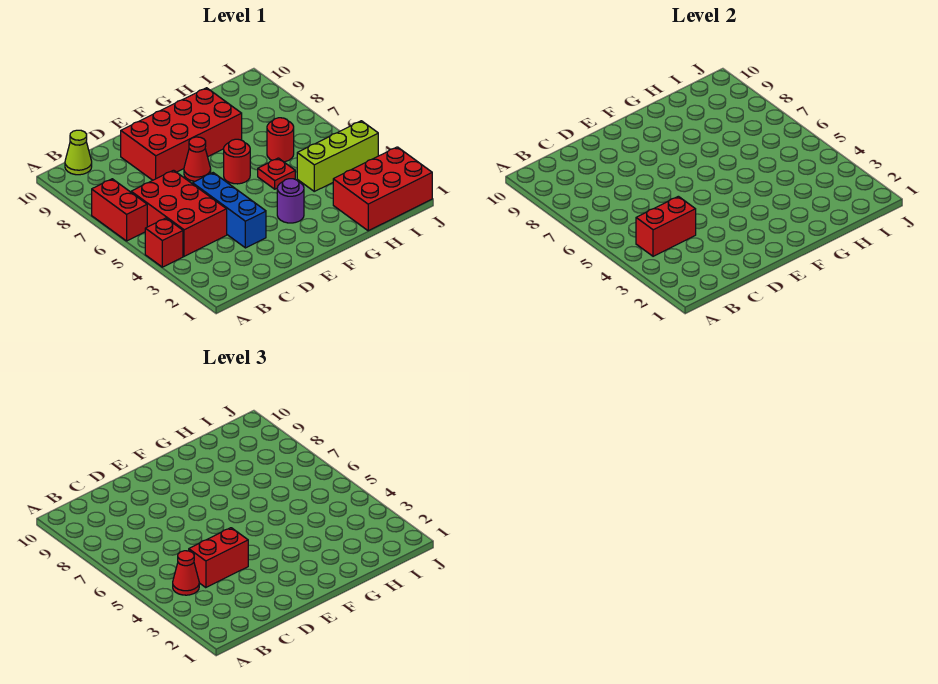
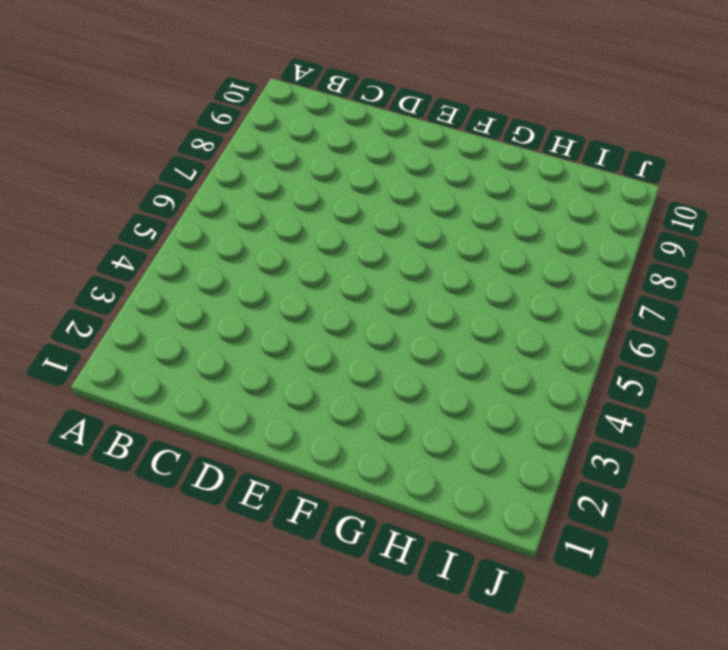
none -> red brick A4 level 1
none -> red brick A6:A7 level 1
none -> red brick B4:C6 level 1

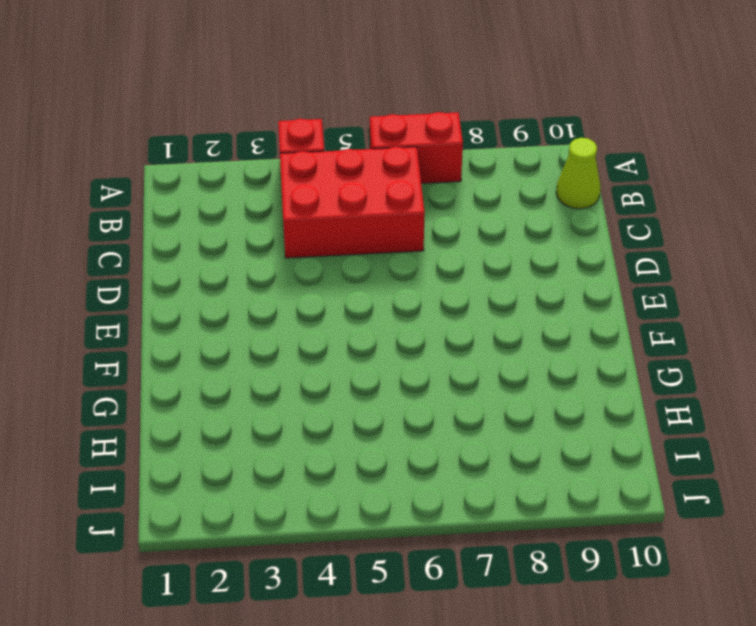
none -> blue brick D3:D5 level 1
none -> red brick D8:G9 level 1
none -> red cone E7 level 1

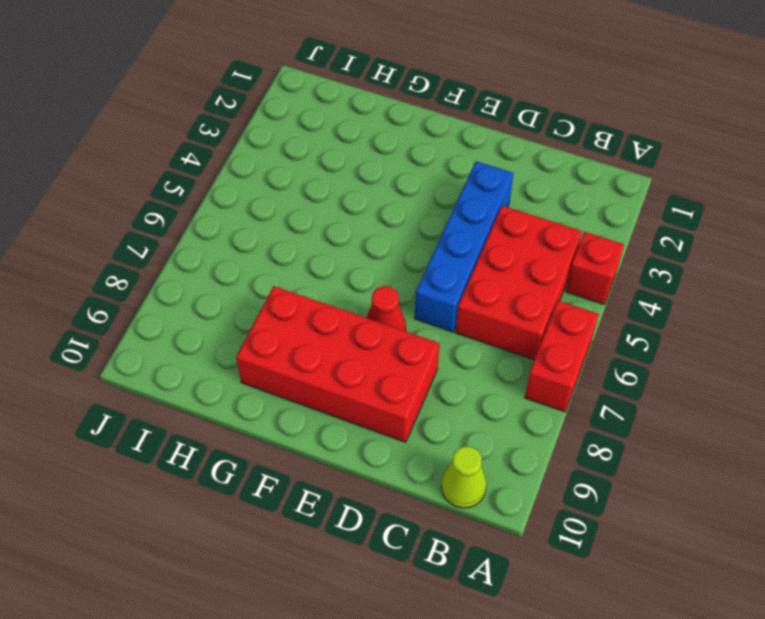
blue brick D3:D6 level 1 -> blue brick D3:D5 level 1
none -> purple round brick F3 level 1
none -> red round brick F6 level 1
none -> red plate G5 level 1

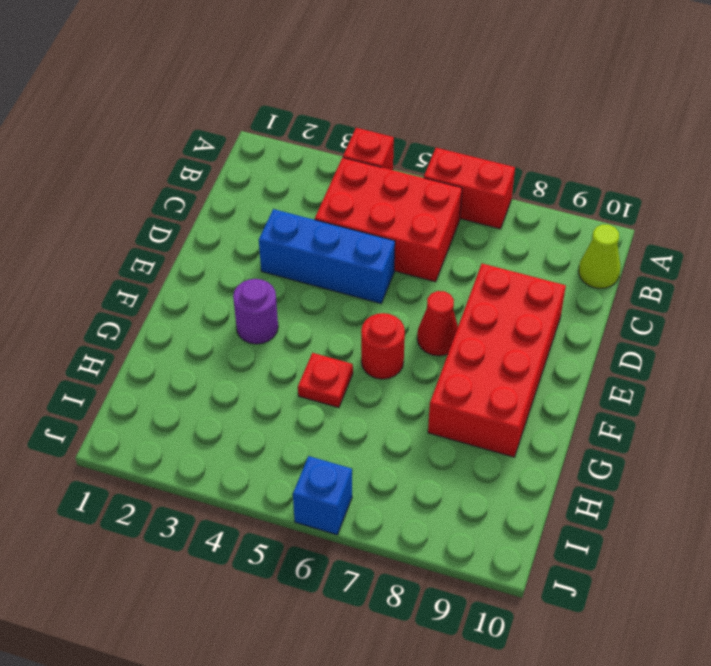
blue brick J6 level 1 -> none
none -> red brick H1:J2 level 1
none -> lime brick H4:J4 level 1
none -> red round brick H6 level 1

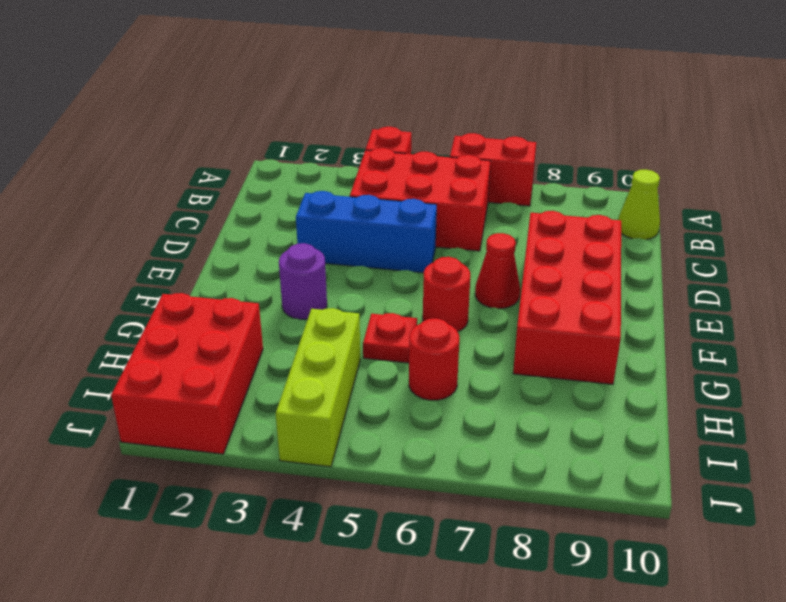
none -> red brick B4:C4 level 2
none -> red cone B4 level 3
none -> red brick C4:D4 level 3

